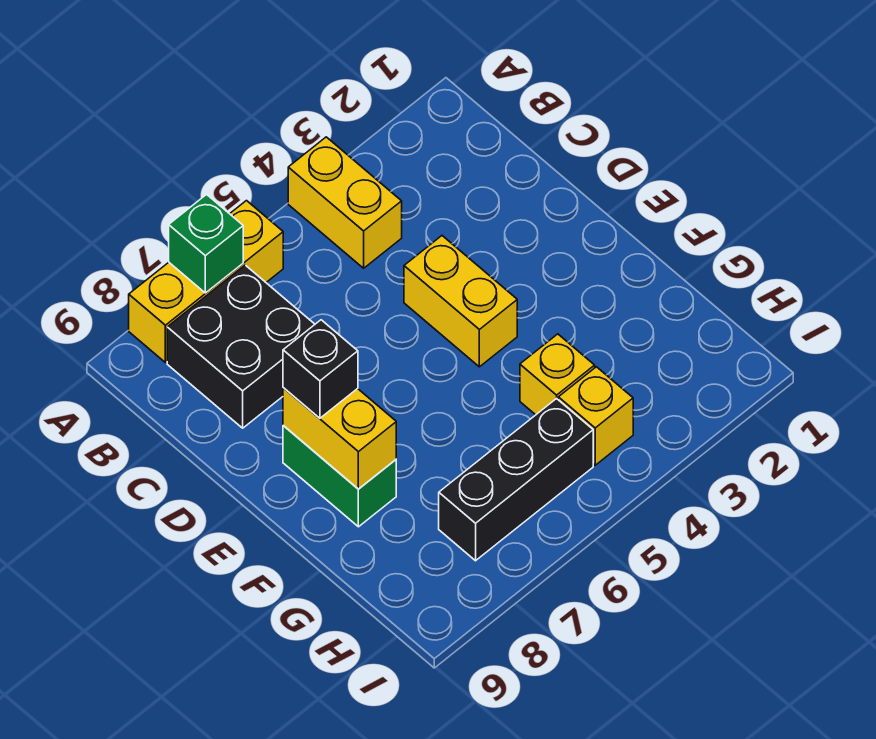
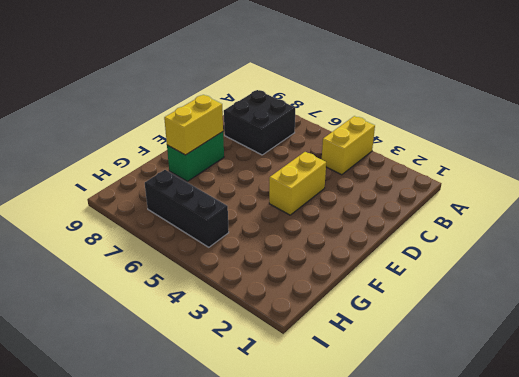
none -> yellow brick A6:A8 level 1
none -> yellow brick G4 level 1

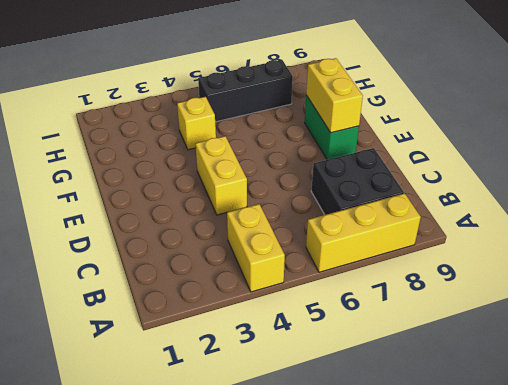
none -> yellow brick H4 level 1
none -> green brick A7 level 2

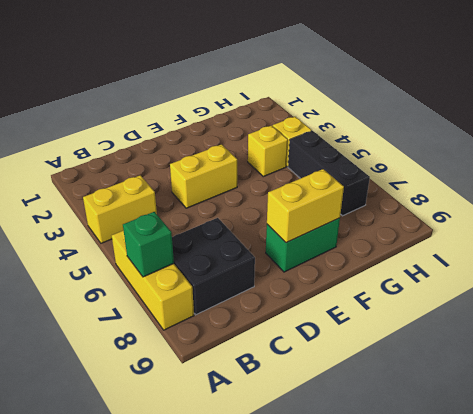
none -> black brick E8 level 3

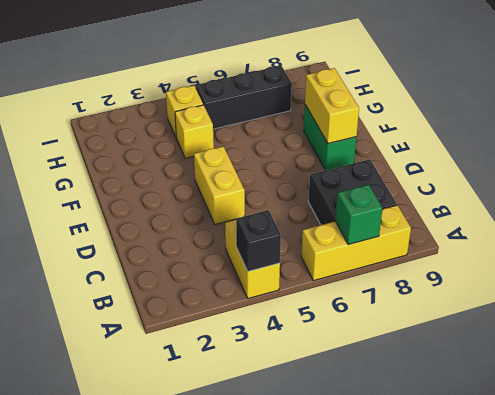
black brick A4 level 2 -> black brick E8 level 3

